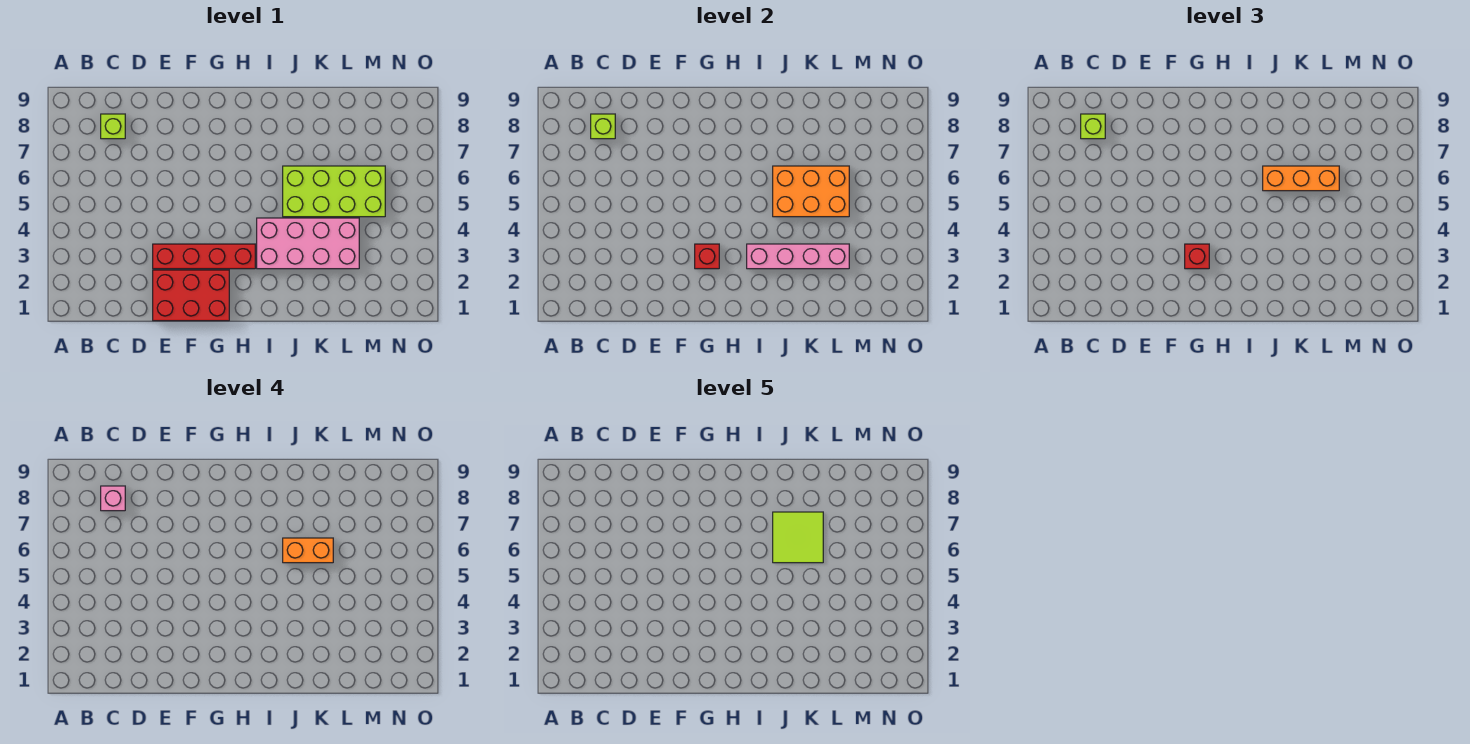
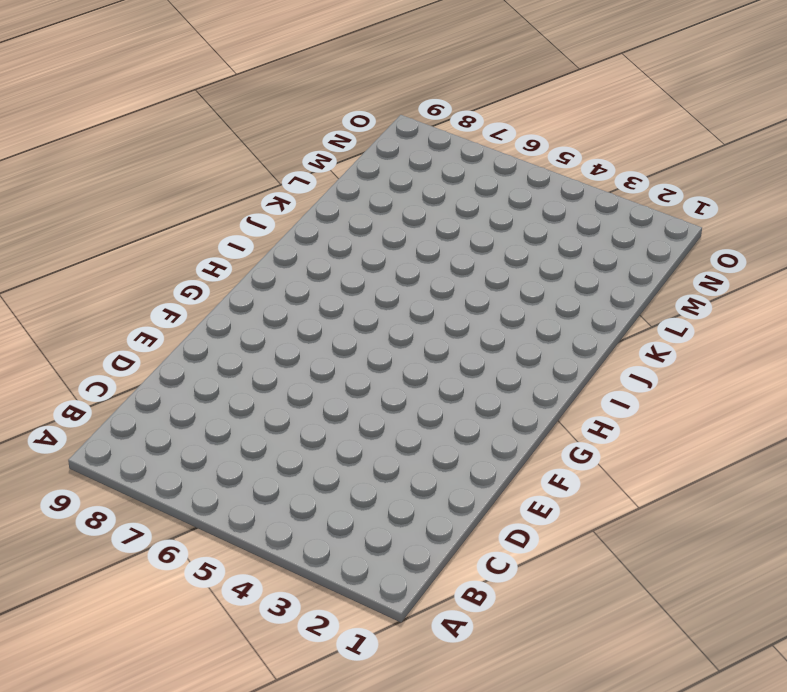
none -> lime brick C8 level 1
none -> red brick E1:G2 level 1
none -> red brick E3:H3 level 1

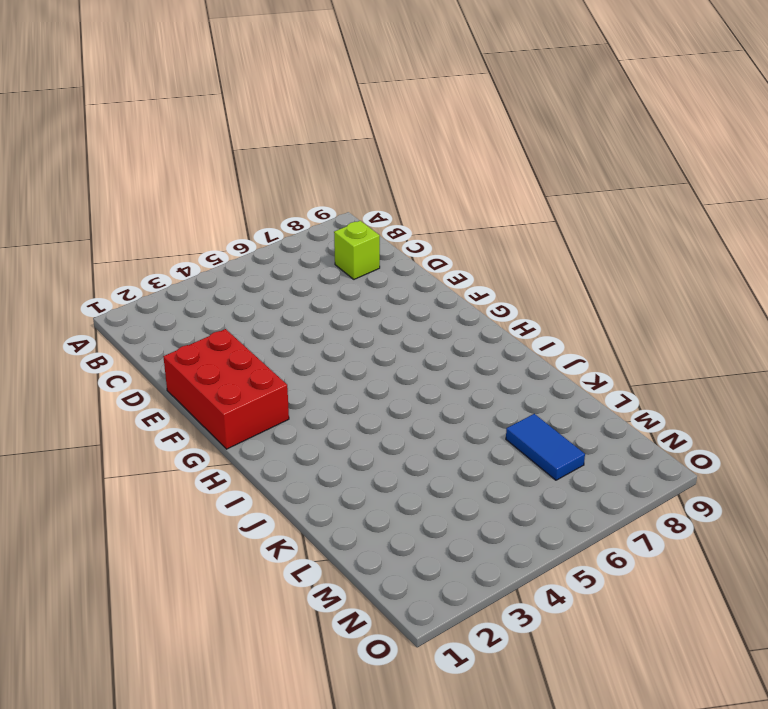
blue tile L7:M7 level 1 -> none
none -> red brick E3:H3 level 1
none -> pink brick I3:L4 level 1
none -> lime brick J5:M6 level 1

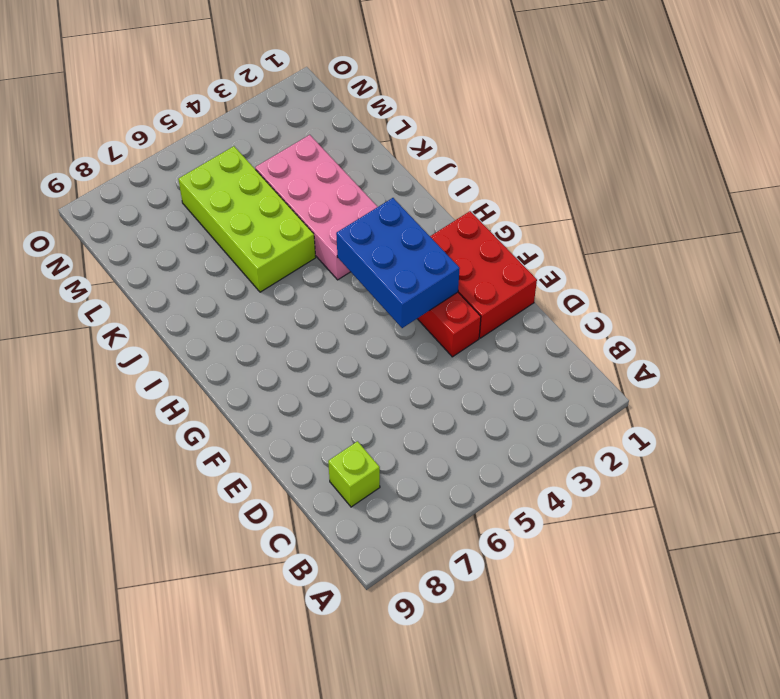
blue brick F3:H4 level 2 -> red brick G3 level 2
none -> lime brick C8 level 2
none -> pink brick I3:L3 level 2
none -> orange brick J5:L6 level 2

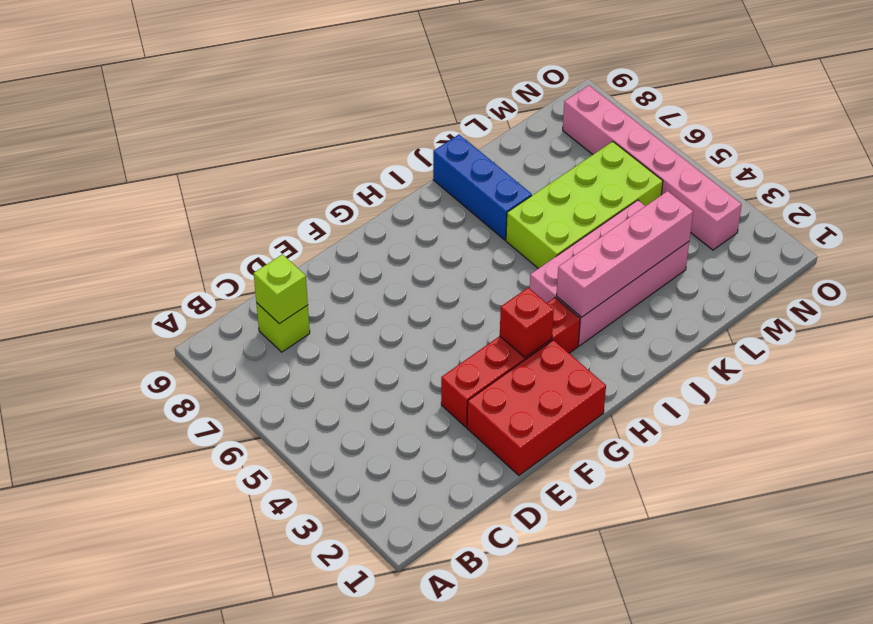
blue brick J7:J9 level 1 -> none
pink brick N3:N8 level 1 -> none
none -> orange brick J5:L6 level 2
none -> lime brick C8 level 3
none -> red brick G3 level 3

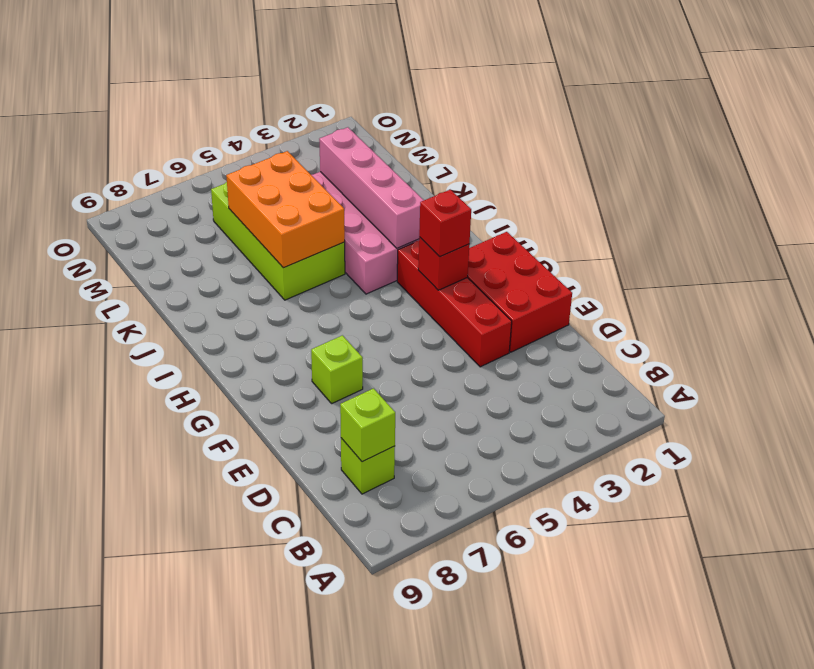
lime brick F7 level 1 -> lime brick C8 level 3
none -> orange brick J6:L6 level 3
none -> pink brick C8 level 4
none -> orange brick J6:K6 level 4

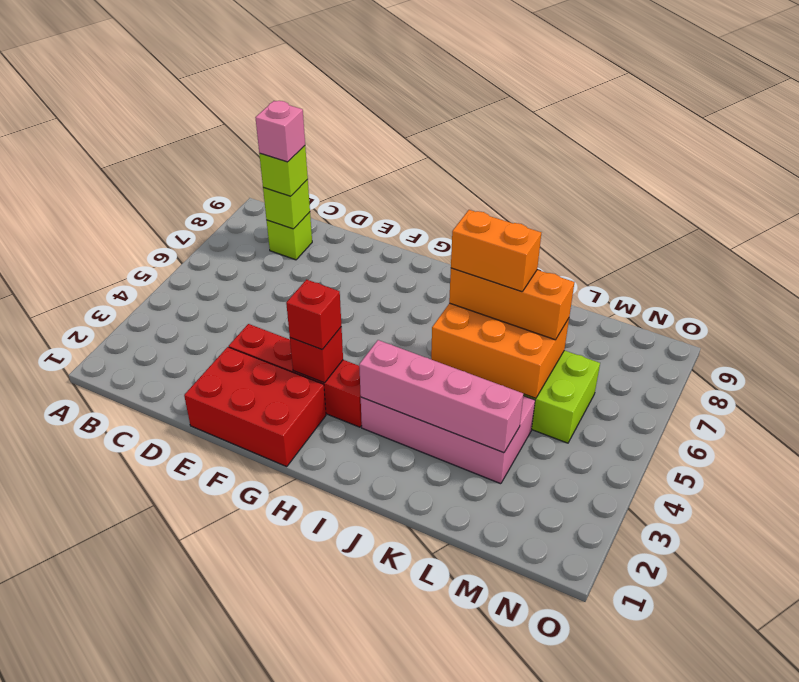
none -> lime tile J6:K7 level 5

